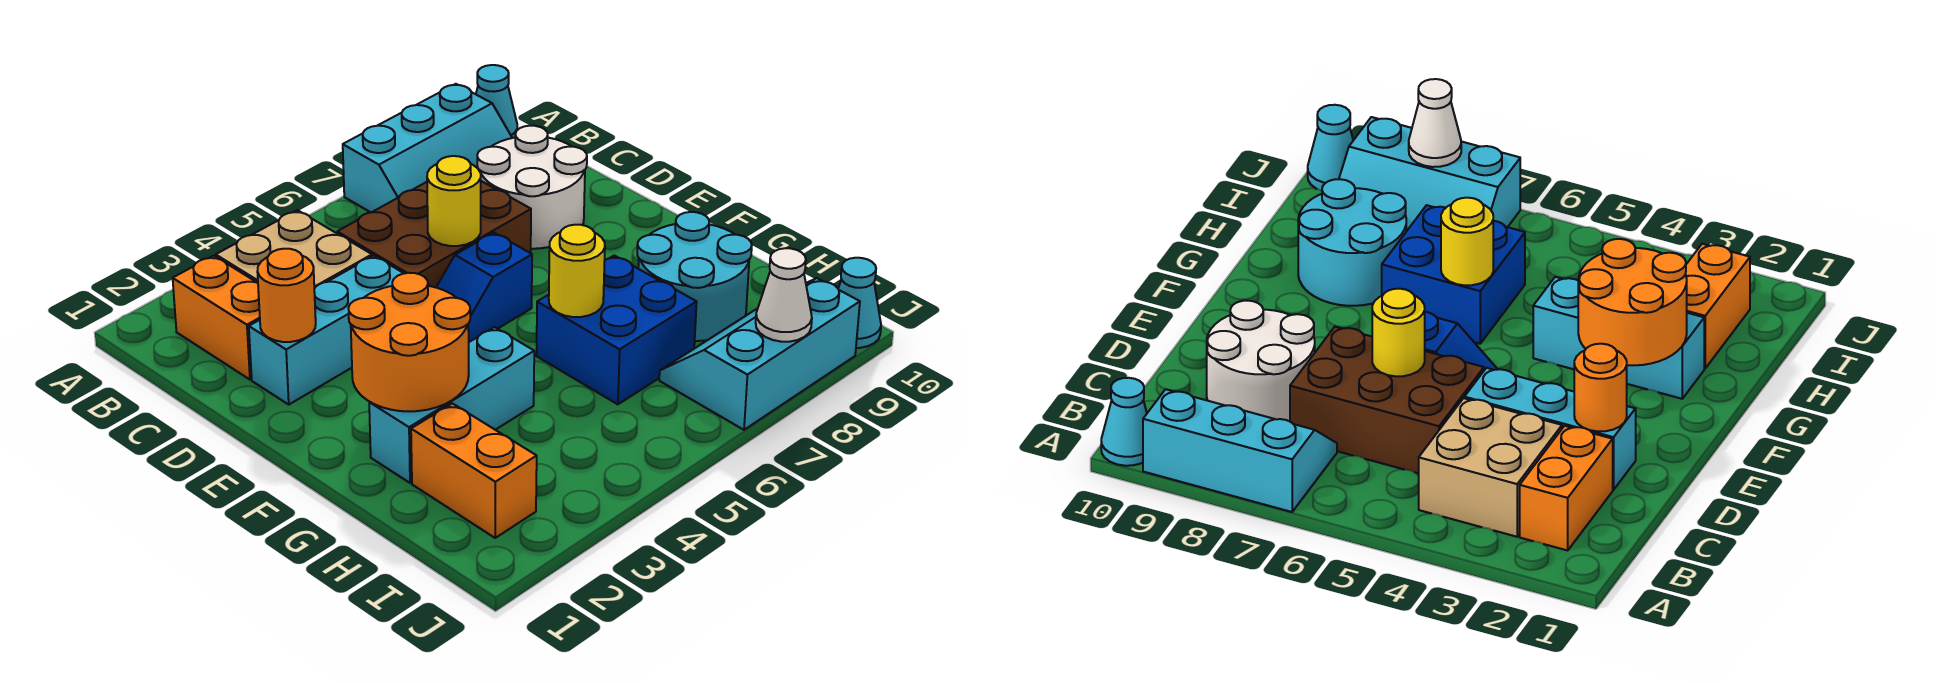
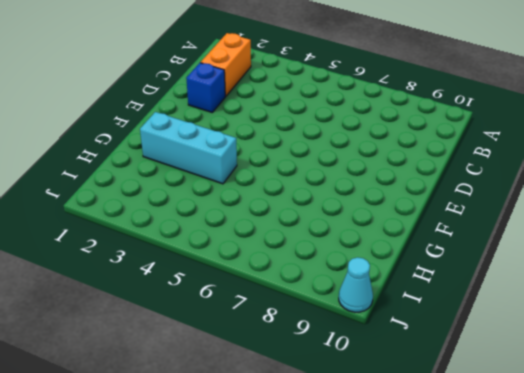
blue brick D2 level 1 -> cyan brick D2:D4 level 1
none -> cyan slope A7:B9 level 1 top A
none -> cyan cone A10 level 1
none -> tan brick B3:C4 level 1

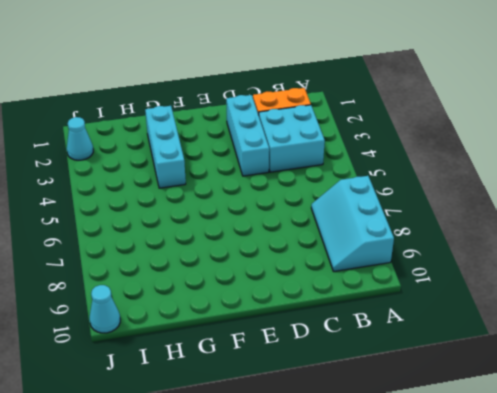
cyan brick B3:C4 level 1 -> tan brick B3:C4 level 1
cyan cone J2 level 1 -> cyan cone A10 level 1
none -> brown brick C5:D7 level 1
none -> white round brick C8:D9 level 1
none -> blue slope E5:E6 level 1 top 6

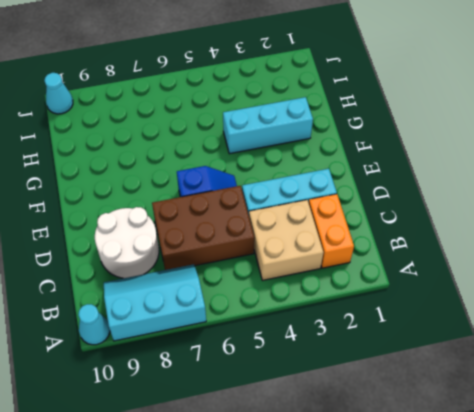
none -> blue brick G6:H7 level 1
none -> cyan round brick G8:H9 level 1
none -> orange brick H2:I2 level 1

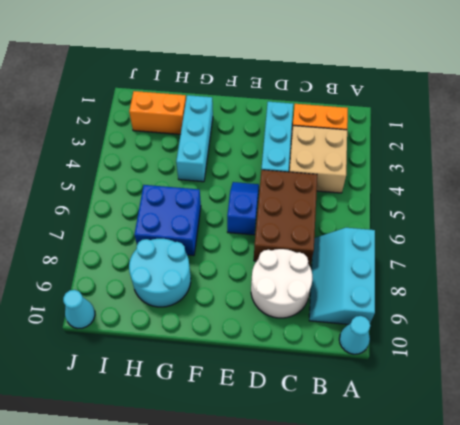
none -> cyan slope I7:J9 level 1 top J
none -> orange round brick D2 level 2
none -> yellow round brick D6 level 2

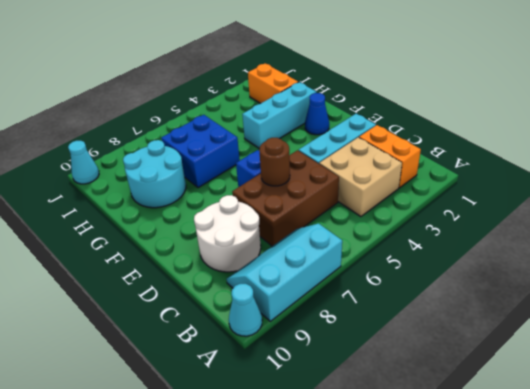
brown round brick D6 level 2 -> yellow round brick D6 level 2
blue cone F2 level 1 -> none
none -> cyan slope I7:J9 level 1 top J
none -> orange round brick D2 level 2
none -> orange round brick F2:G3 level 2

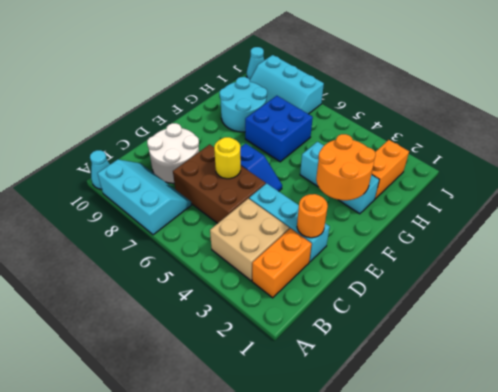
none -> yellow round brick G6 level 2
none -> white cone J8 level 2

